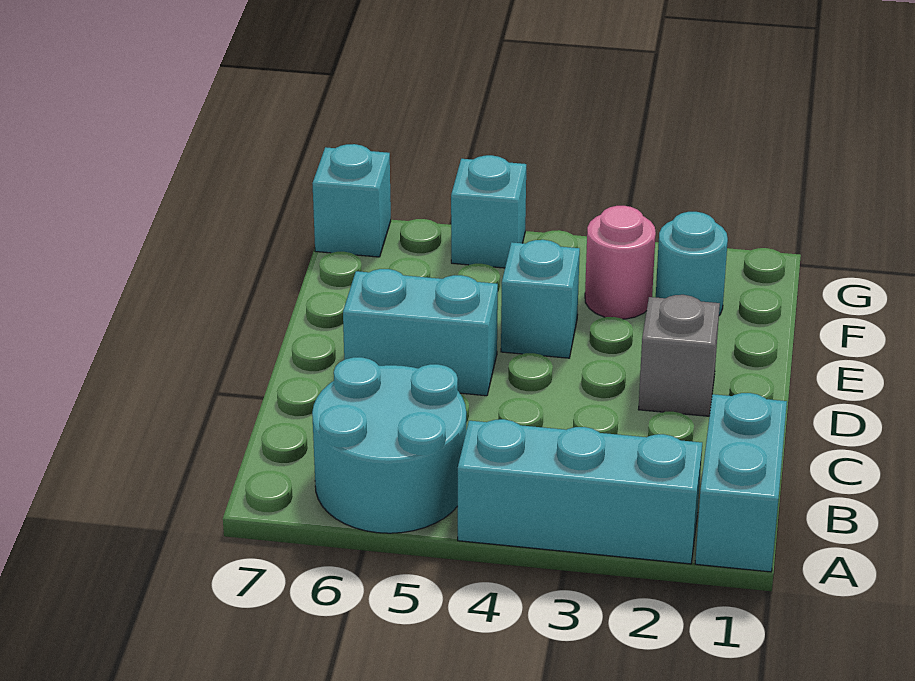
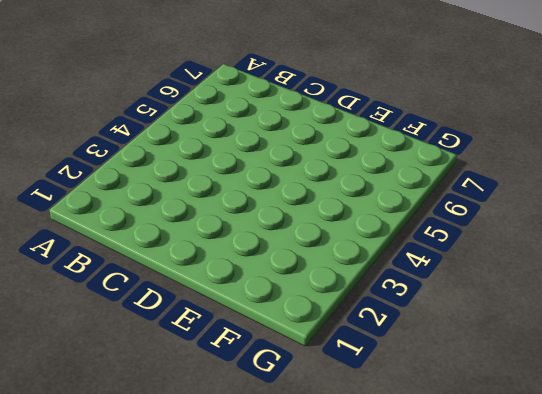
none -> cyan brick A1:B1 level 1
none -> cyan brick A2:A4 level 1

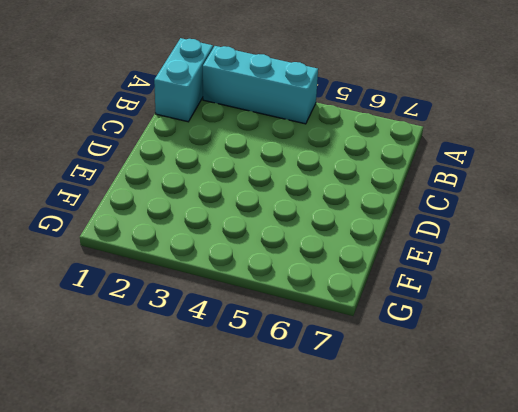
none -> cyan round brick A5:B6 level 1
none -> grey brick D2 level 1

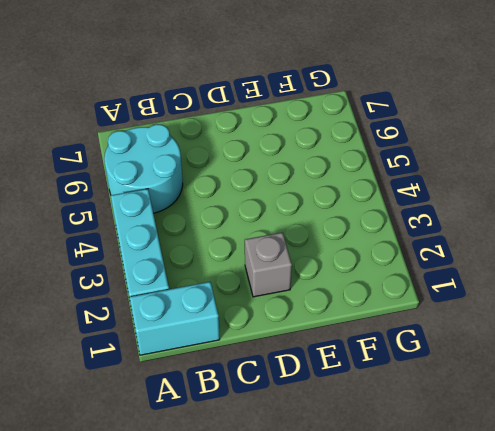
none -> cyan brick D5:D6 level 1
none -> cyan brick E4 level 1

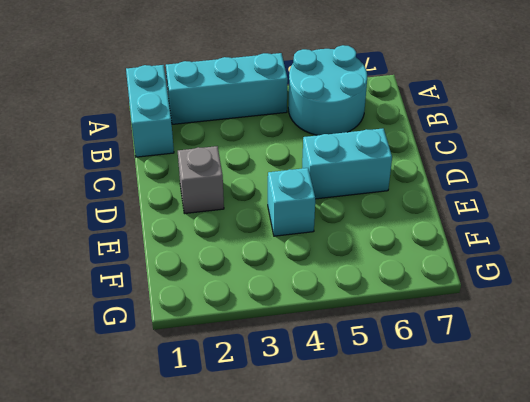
none -> cyan round brick F2 level 1
none -> pink round brick F3 level 1

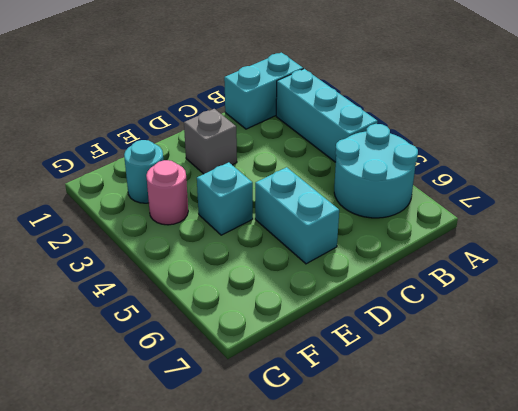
none -> cyan brick G5 level 1
none -> cyan brick G7 level 1

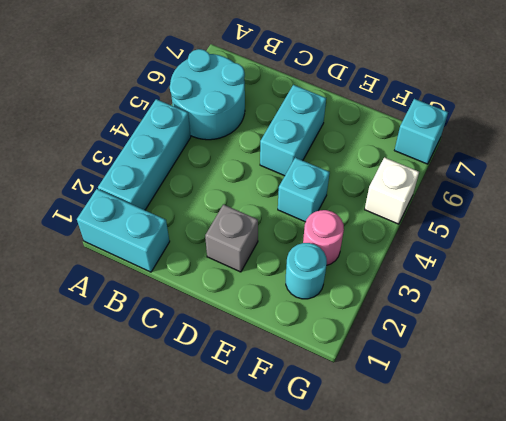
white brick G5 level 1 -> cyan brick G5 level 1

